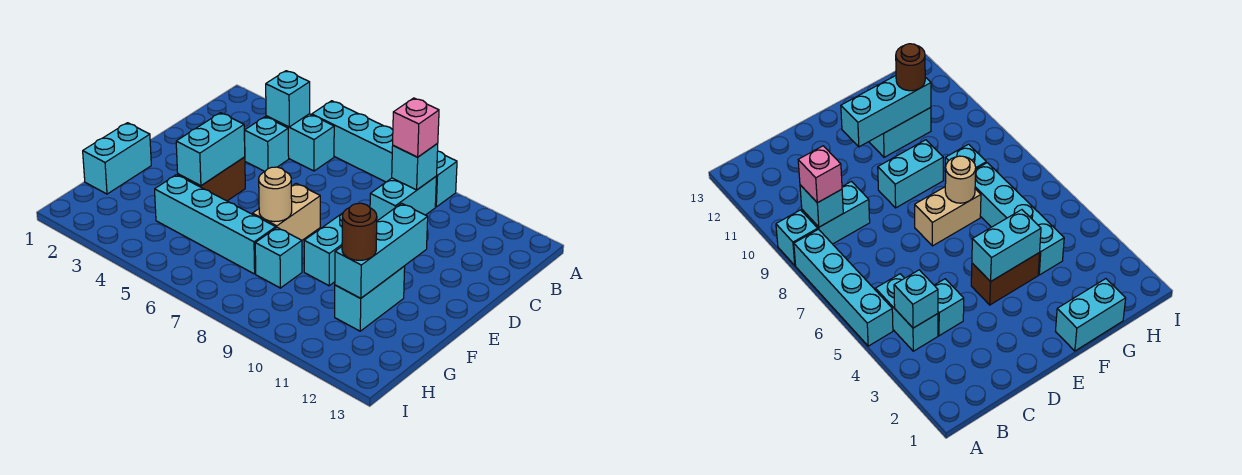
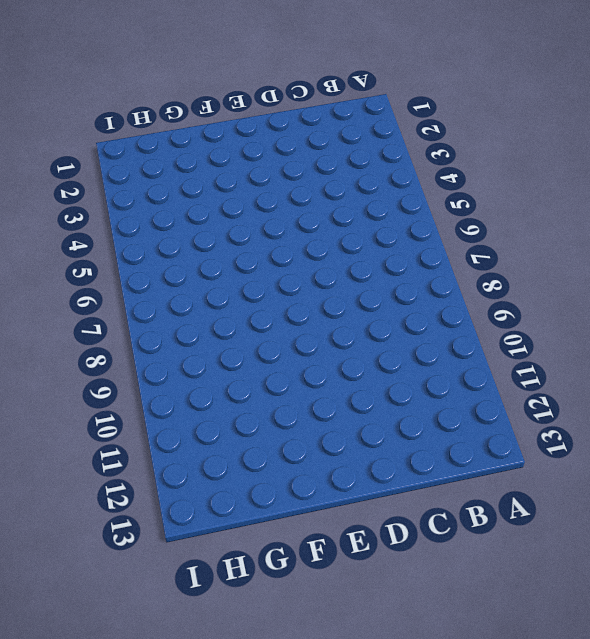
none -> cyan brick A5:A8 level 1
none -> cyan brick A9 level 1
none -> cyan brick B4:B5 level 1

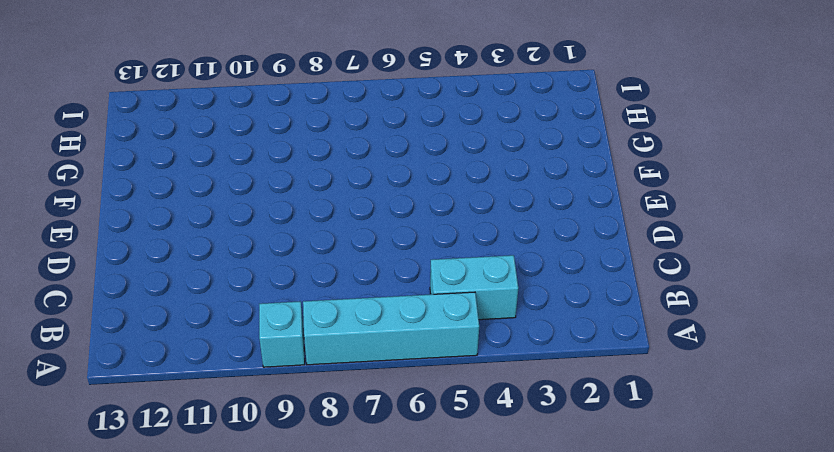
none -> cyan brick B9:C9 level 1
none -> cyan brick C4 level 1
none -> brown brick E4:F4 level 1

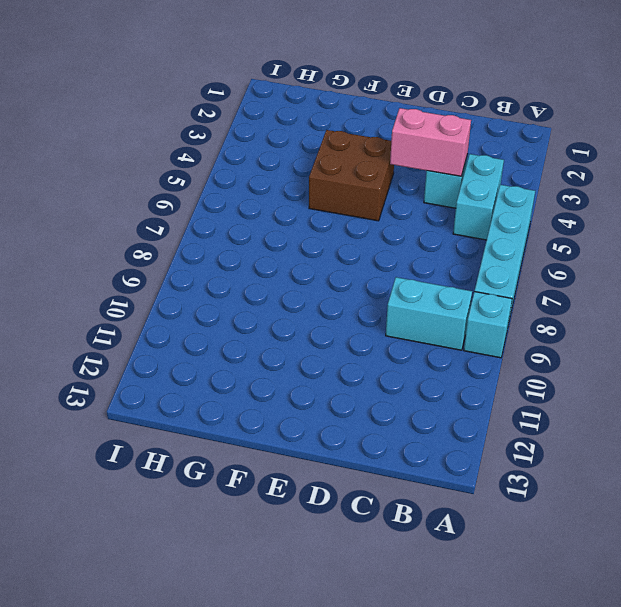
pink brick C4:D4 level 2 -> none
brown brick E4:F5 level 1 -> brown brick E4:F4 level 1
none -> tan brick E7:F7 level 1
none -> cyan brick E9:F9 level 1
none -> cyan brick F1:G1 level 1

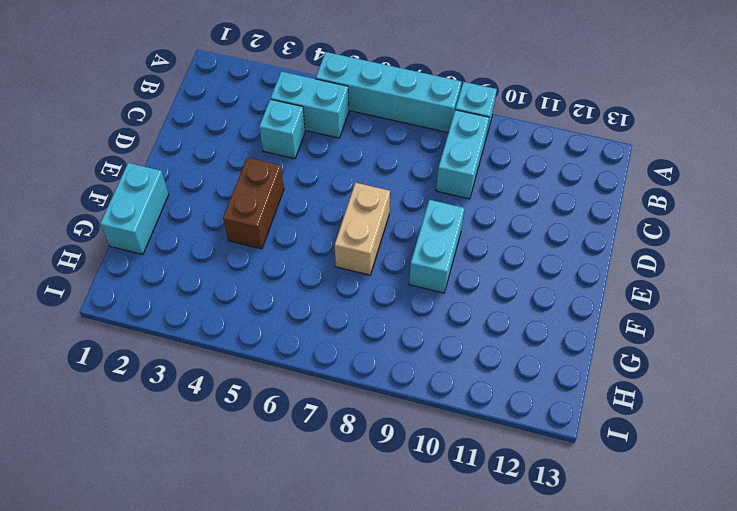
none -> cyan brick F11:G11 level 1
none -> cyan brick G4:G7 level 1
none -> cyan brick G8 level 1

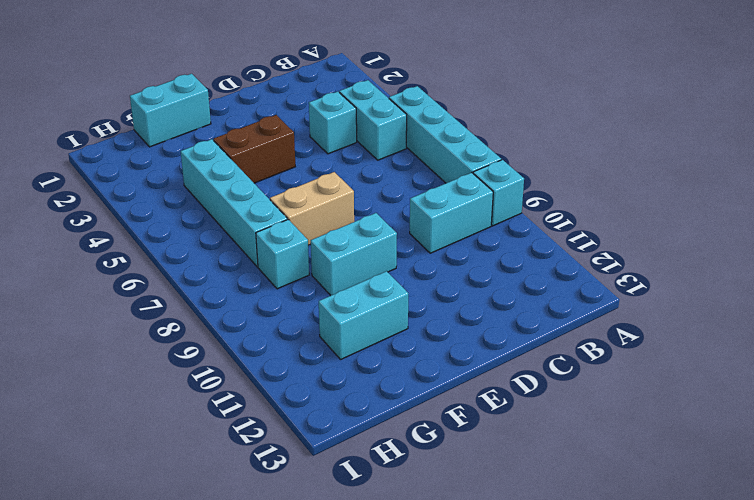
none -> cyan brick B4 level 2
none -> cyan brick B9 level 2
none -> cyan brick E4:F4 level 2

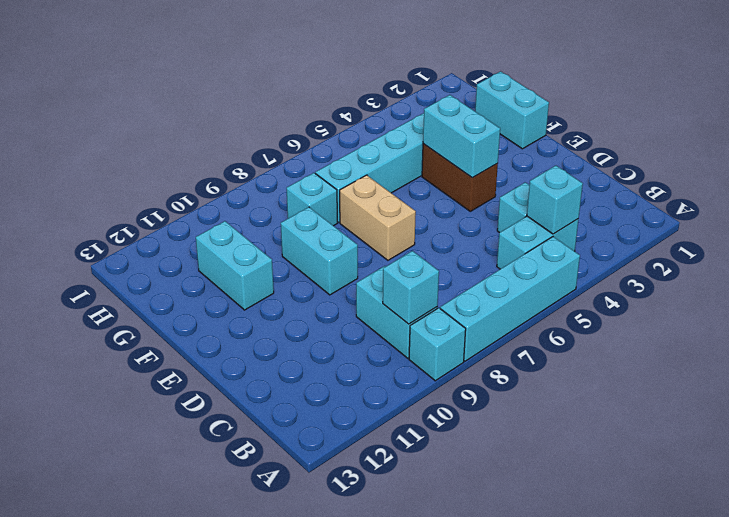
none -> cyan brick E11:G11 level 2
none -> tan round brick F7 level 2
none -> pink brick B9 level 3

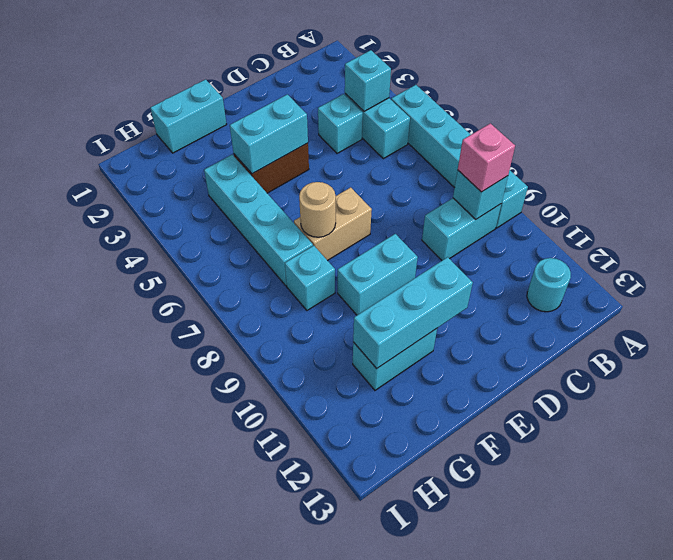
cyan round brick B12 level 1 -> none
none -> brown round brick G11 level 3

